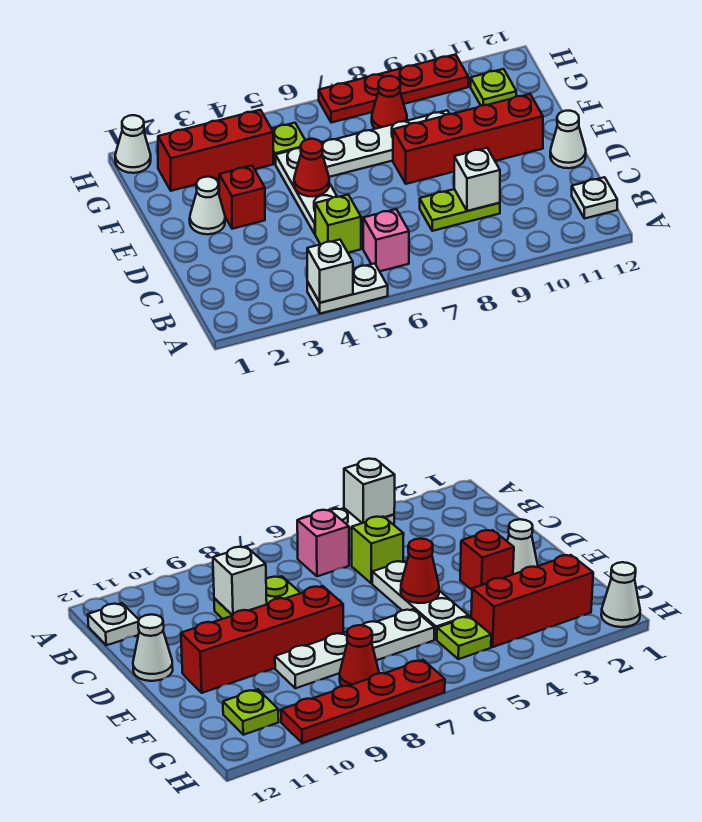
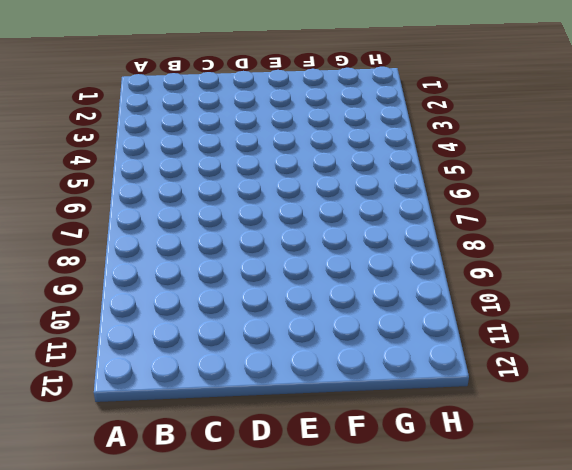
none -> white plate A4:A5 level 1
none -> pink brick B6 level 1
none -> white plate B12 level 1

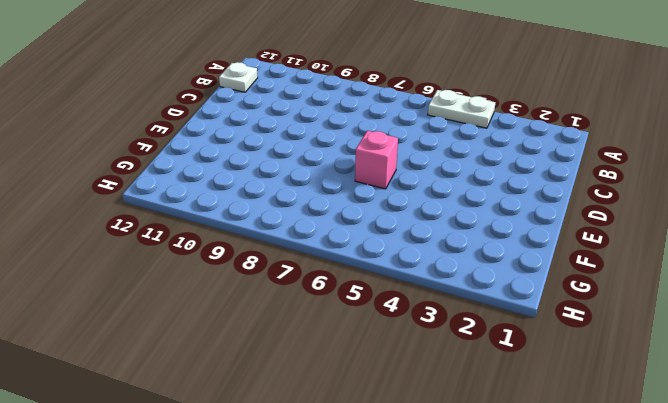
pink brick E6 level 1 -> pink brick B6 level 1
none -> lime brick C5 level 1
none -> lime plate C8:C9 level 1
none -> white plate D5:F5 level 1

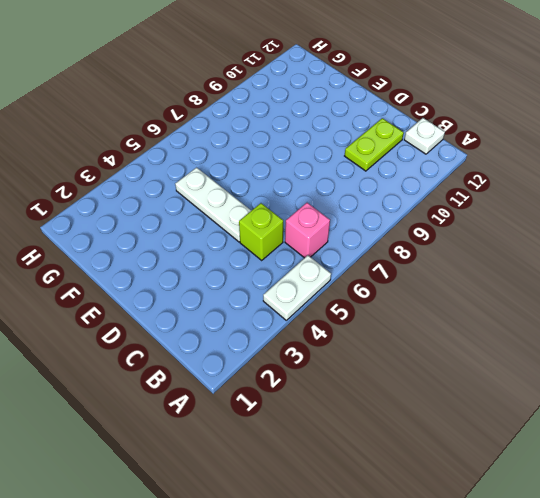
lime plate C10:C11 level 1 -> lime plate C8:C9 level 1
none -> white cone D12 level 1
none -> white cone E2 level 1
none -> red brick E3 level 1

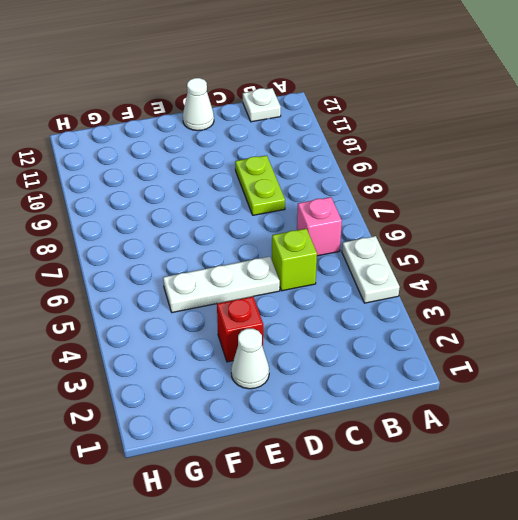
none -> red brick E8:E11 level 1
none -> white plate F6:F9 level 1
none -> red brick G2:G4 level 1

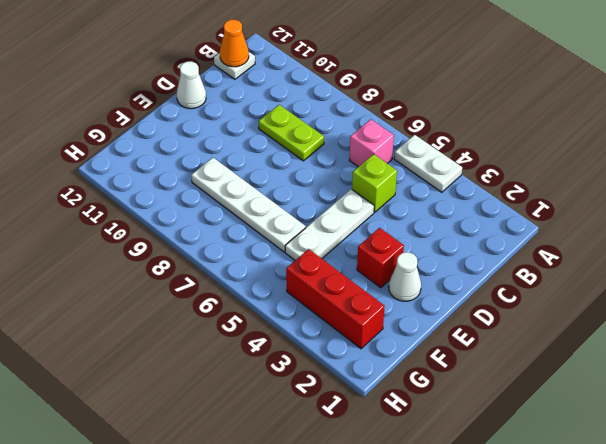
orange cone B12 level 2 -> none
none -> red brick E8:E11 level 1
none -> lime plate G5 level 1
none -> red cone G8 level 1

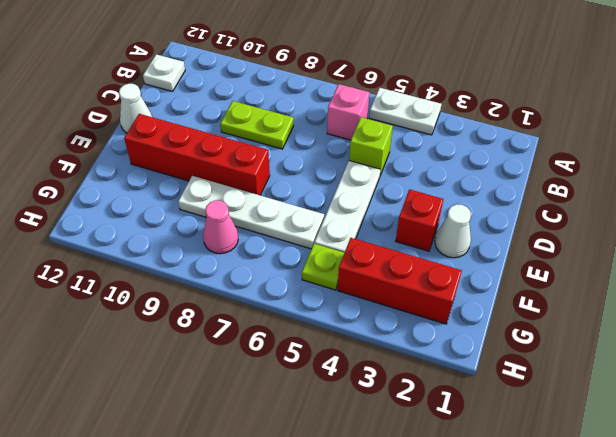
pink cone G8 level 1 -> red cone G8 level 1
none -> lime plate G11 level 1
none -> white cone H1 level 1
none -> red plate H7:H10 level 1

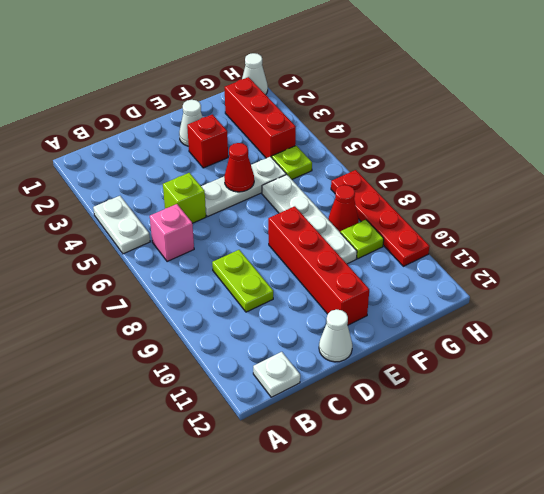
lime plate G9 level 1 -> lime plate G11 level 1
none -> white brick A4 level 2
none -> white brick C9 level 2

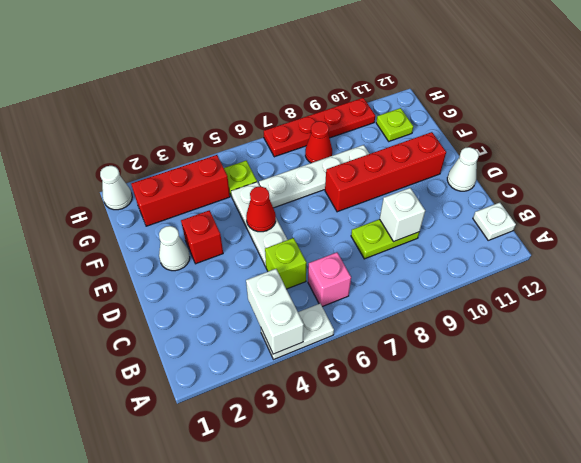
white brick A4:B4 level 2 -> white brick A4 level 2

